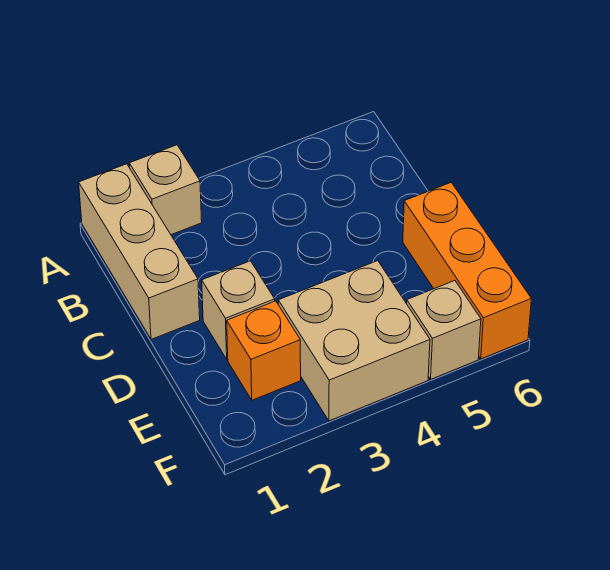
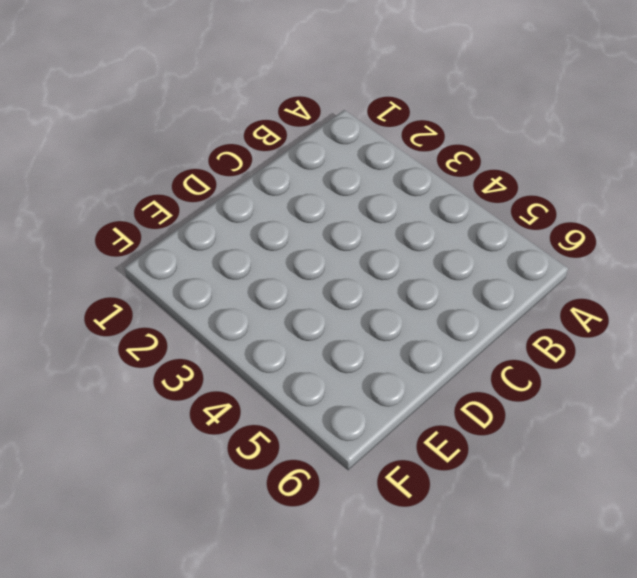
none -> tan brick A1:C1 level 1
none -> tan brick A2 level 1

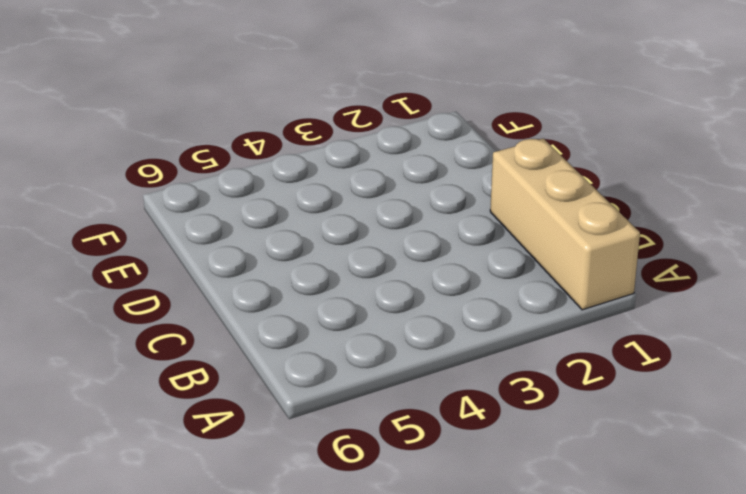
none -> tan brick A2 level 1
none -> tan brick D2 level 1

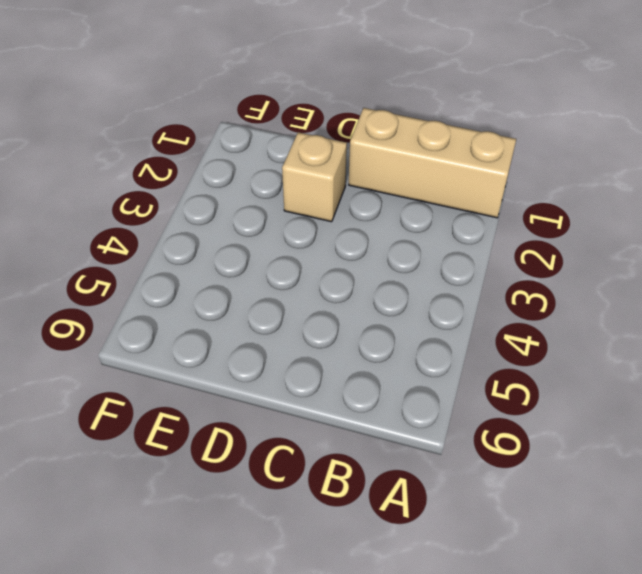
none -> tan brick A2 level 1
none -> orange brick D6:F6 level 1

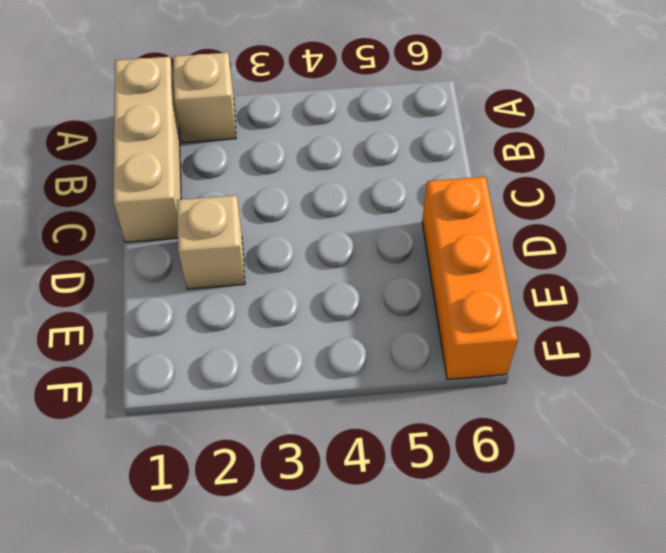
none -> orange brick E2 level 1
none -> tan brick E3:F4 level 1

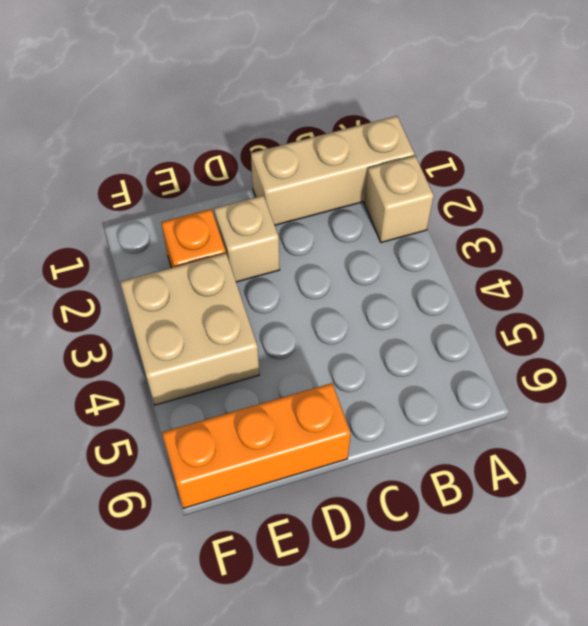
none -> tan brick F5 level 1

